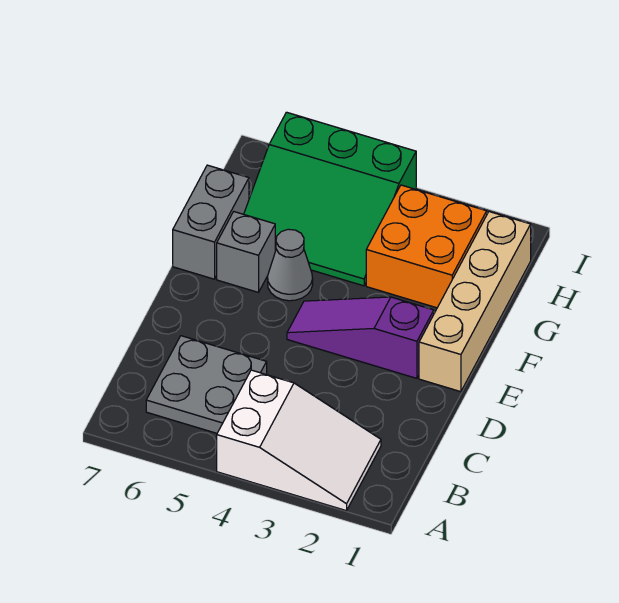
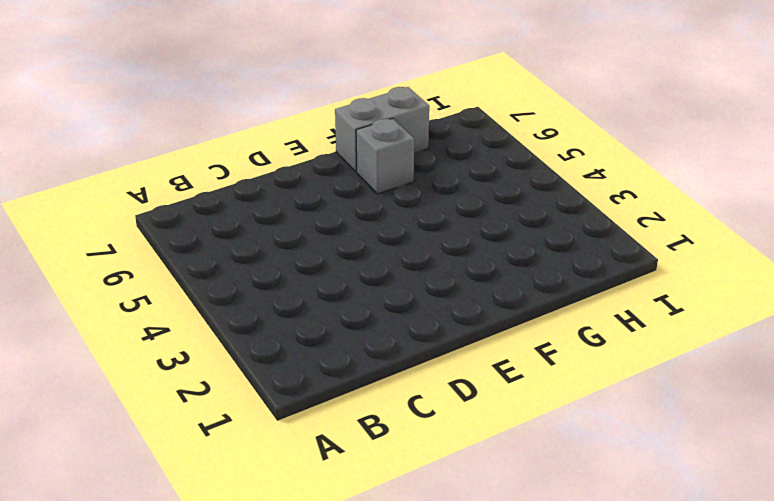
none -> white slope A2:B4 level 1 top 4
none -> grey plate B5:C6 level 1

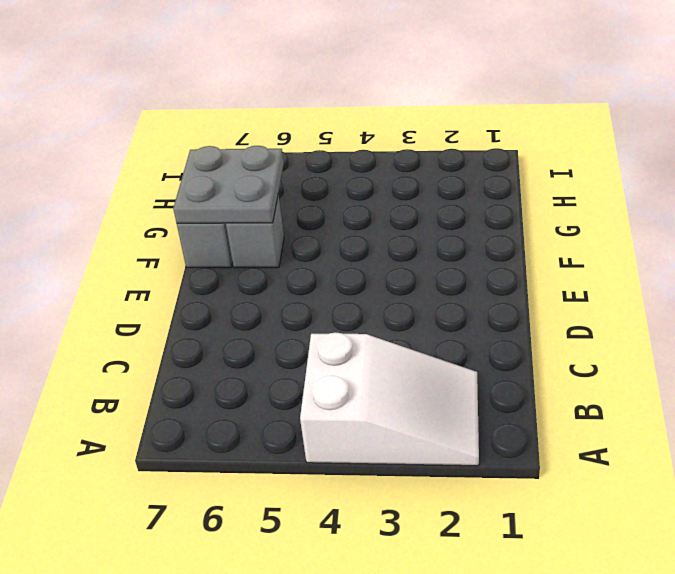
grey plate F6:G7 level 2 -> grey plate B5:C6 level 1
none -> tan brick E1:H1 level 1
none -> purple slope E2:E4 level 1 top 2

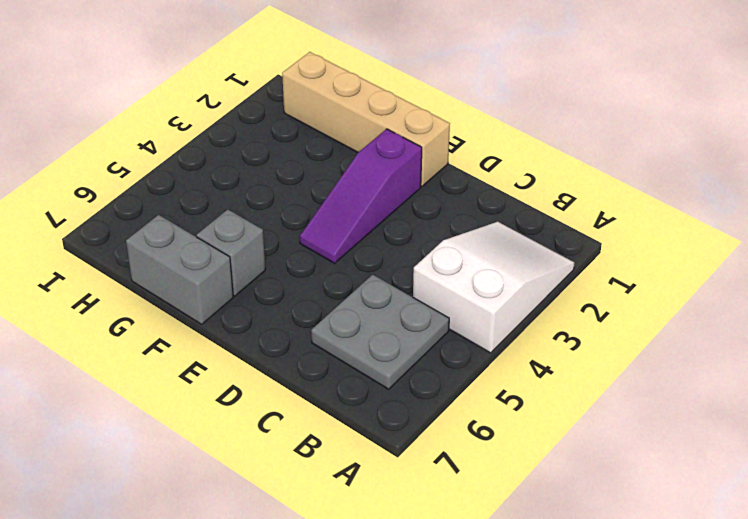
none -> grey cone F5 level 1
none -> orange brick G2:H3 level 1

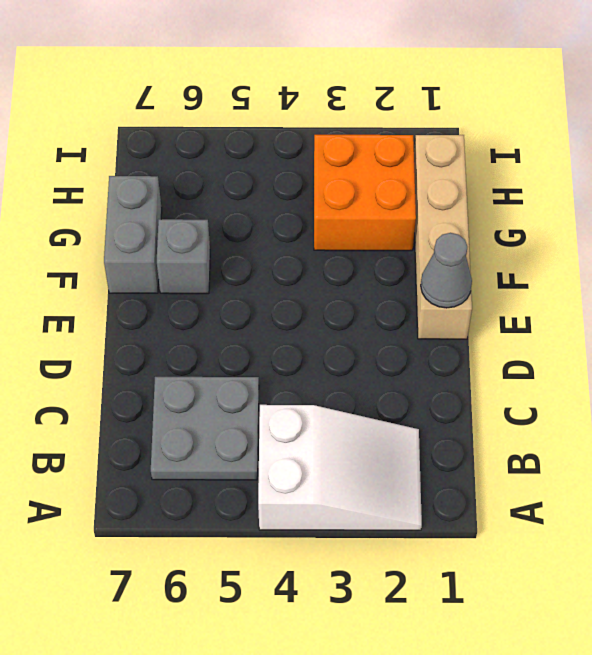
grey cone E1 level 2 -> grey cone F5 level 1
none -> purple slope E2:E4 level 1 top 2
none -> green slope G4:I6 level 1 top I

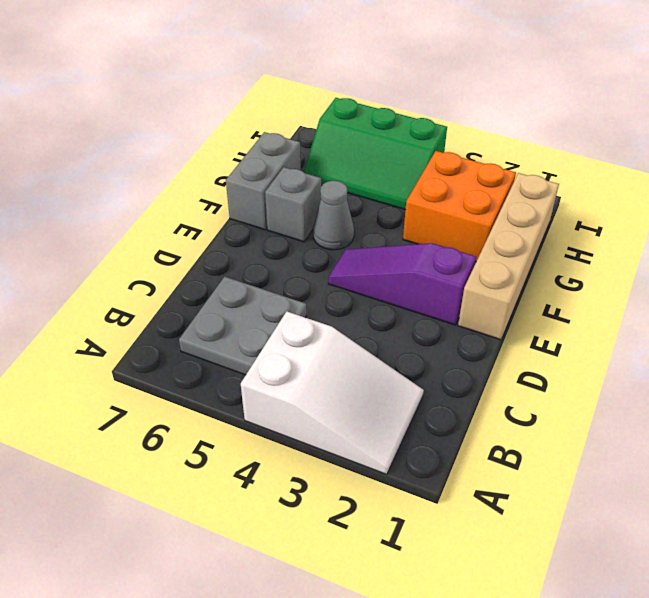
green slope H4:I6 level 1 top I -> green slope G4:I6 level 1 top I

